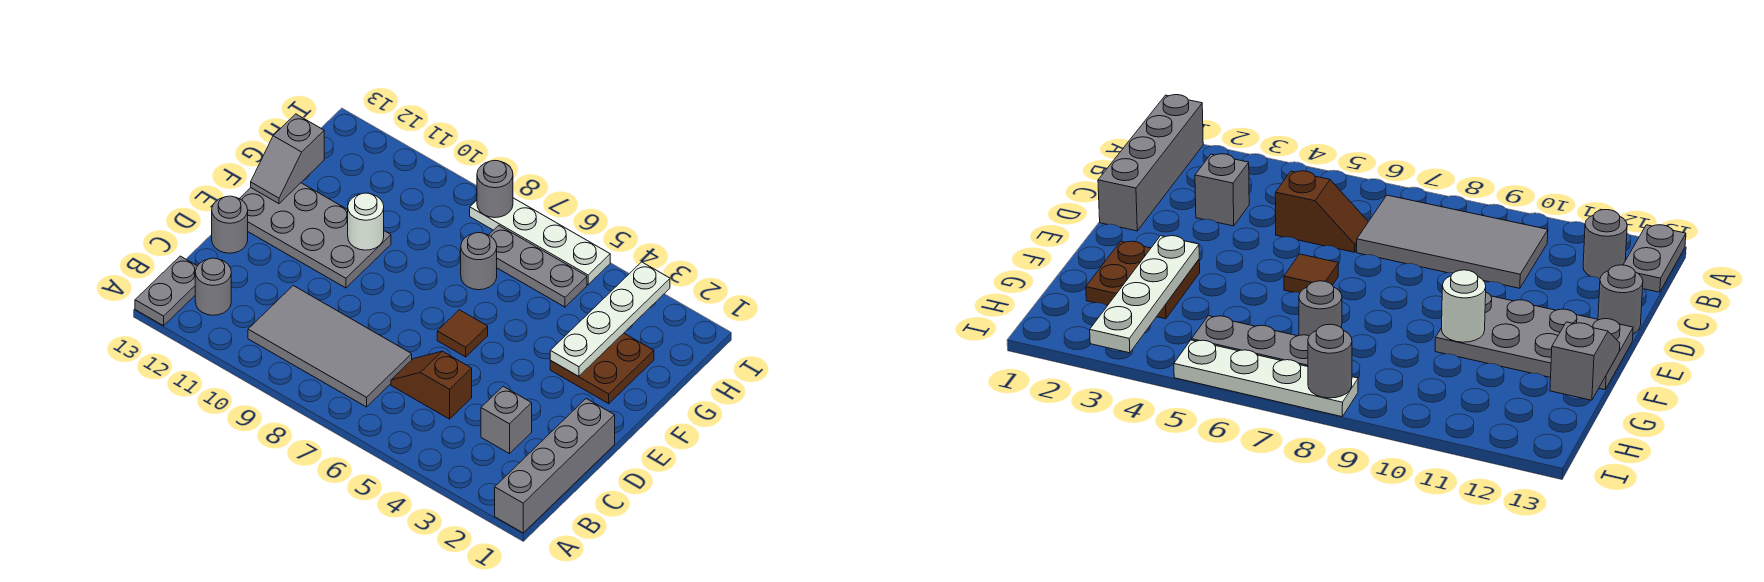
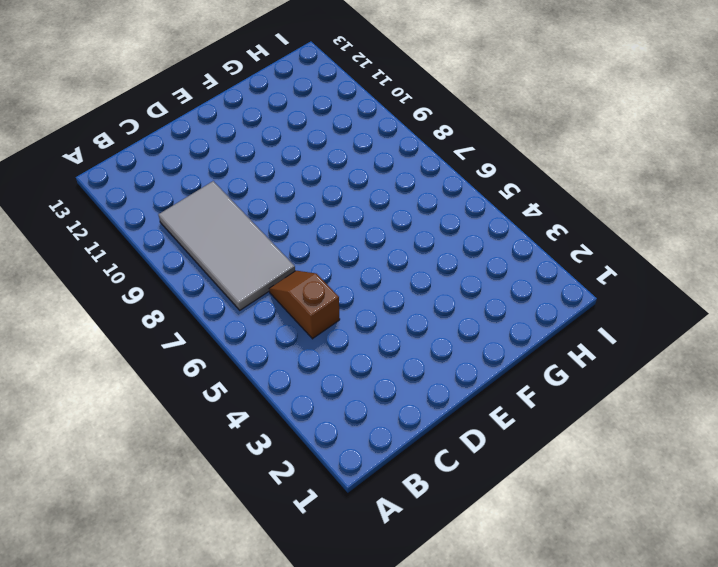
none -> grey brick A1:D1 level 1
none -> grey plate A13:B13 level 1
none -> grey round brick B12 level 1

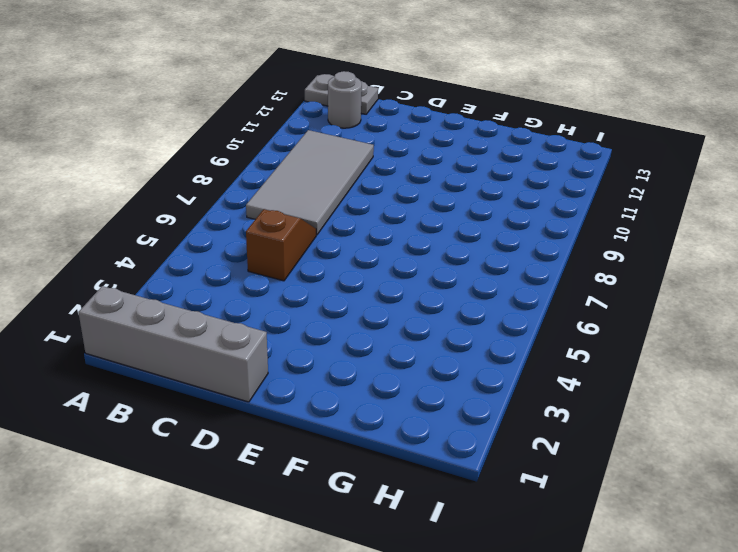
none -> grey brick C3 level 1
none -> grey round brick D13 level 1
none -> brown tile E6 level 1

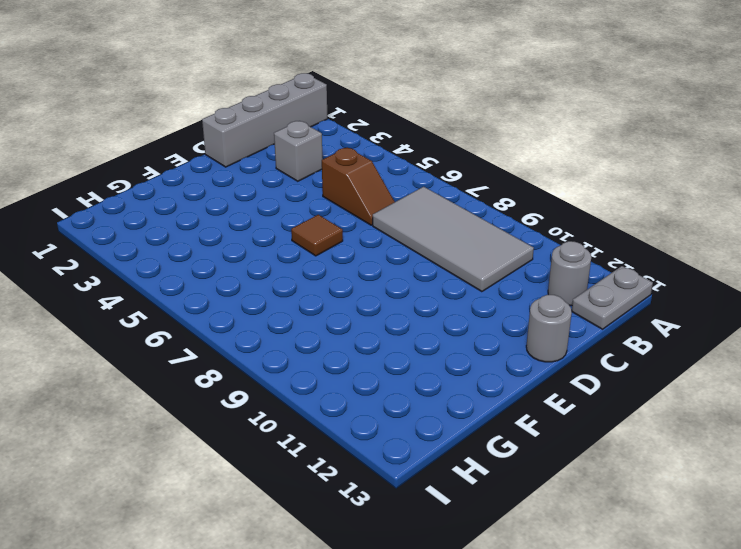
none -> grey plate E10:F13 level 1
none -> brown plate F2:G3 level 1
none -> grey round brick G7 level 1

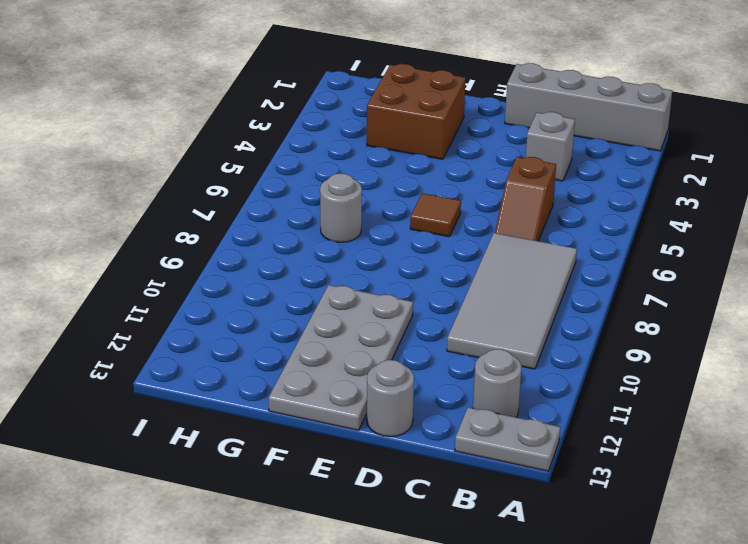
brown brick F2:G3 level 1 -> brown plate F2:G3 level 1
none -> grey plate H5:H7 level 1
none -> white plate I5:I8 level 1
none -> white plate F3:I3 level 2

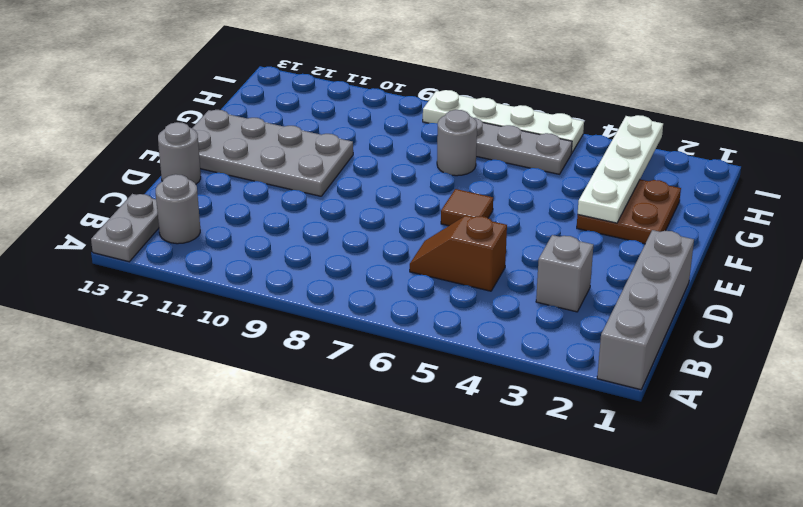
none -> grey tile B7:C10 level 1
none -> white round brick F10 level 2
none -> grey slope F13:G13 level 2 top G

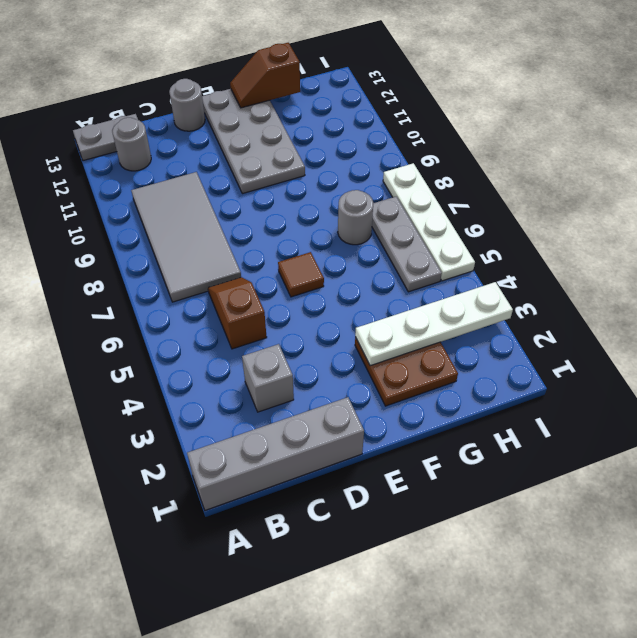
brown slope F13:G13 level 2 top G -> grey slope F13:G13 level 2 top G
none -> white round brick F10 level 2
none -> grey round brick I8 level 2

